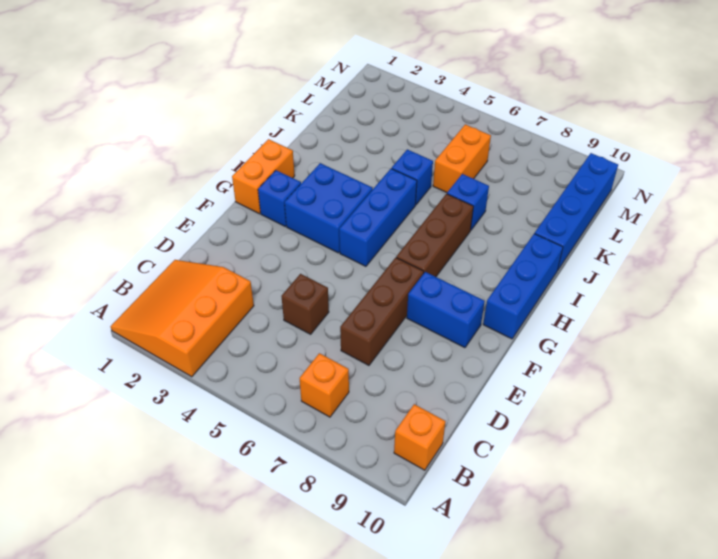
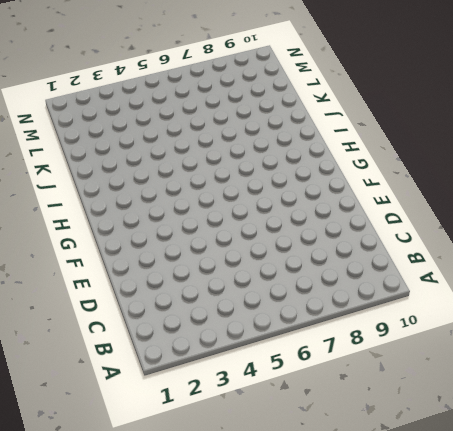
none -> orange slope A1:C3 level 1 top 3
none -> orange brick B7 level 1
none -> orange brick B10 level 1

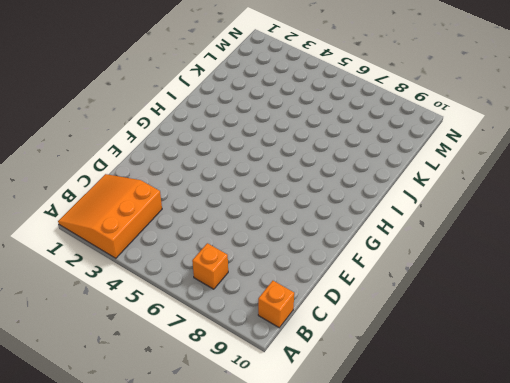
none -> brown brick D5 level 1
none -> brown brick D7:F7 level 1
none -> blue brick F8:F9 level 1

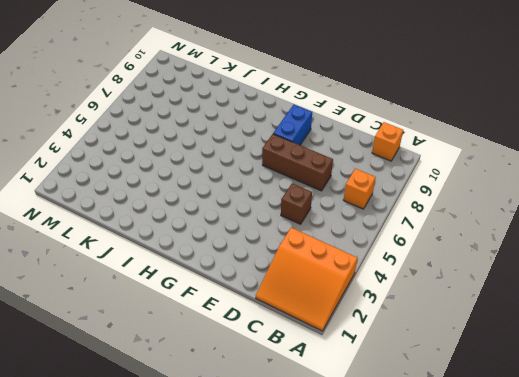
none -> orange brick G1:H1 level 1
none -> blue brick G2 level 1
none -> blue brick G3:H4 level 1

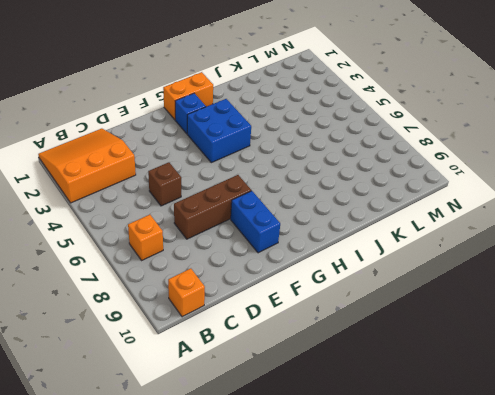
none -> blue brick G5:I5 level 1
none -> brown brick G7:I7 level 1
none -> blue brick G10:I10 level 1

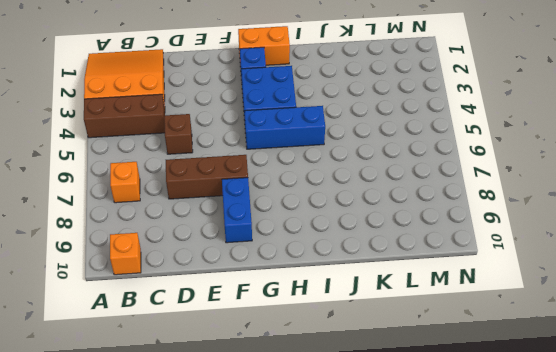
brown brick A4:C4 level 1 -> brown brick G7:I7 level 1
none -> blue brick G10:I10 level 1
none -> blue brick J5 level 1
none -> blue brick J7 level 1

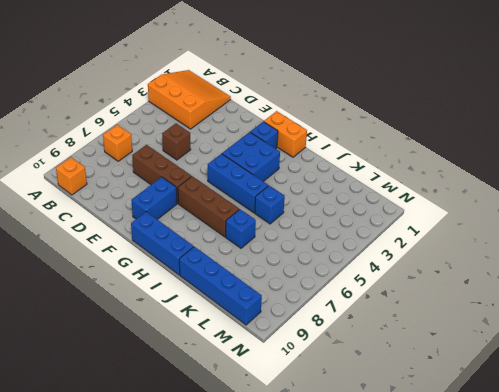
none -> orange brick K6:L6 level 1

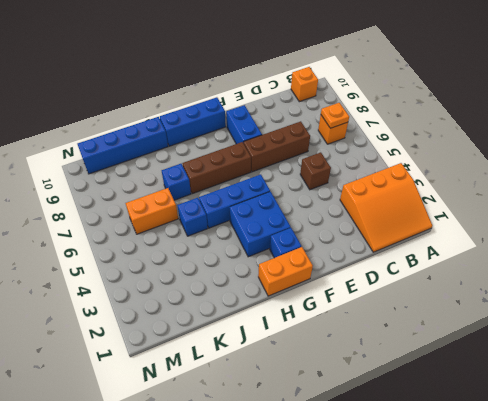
orange plate B7 level 2 -> none

